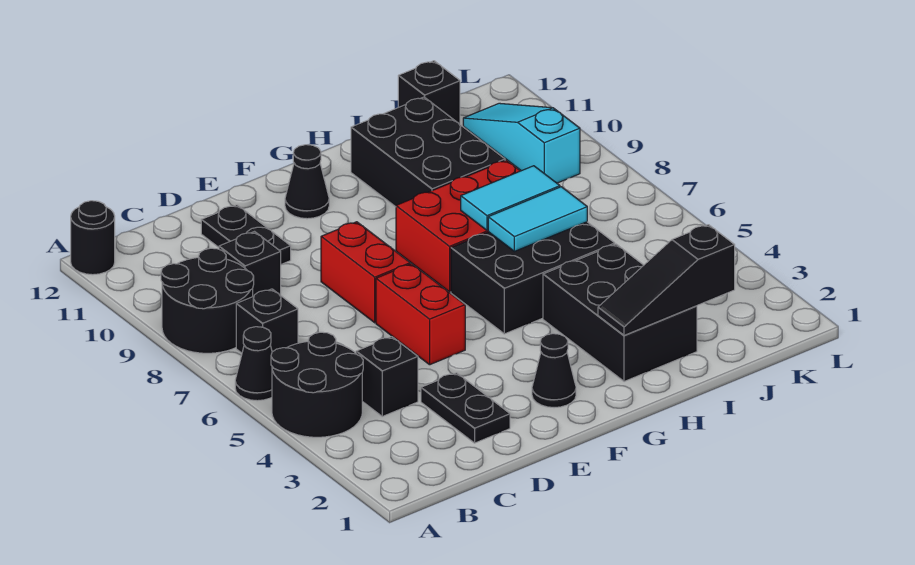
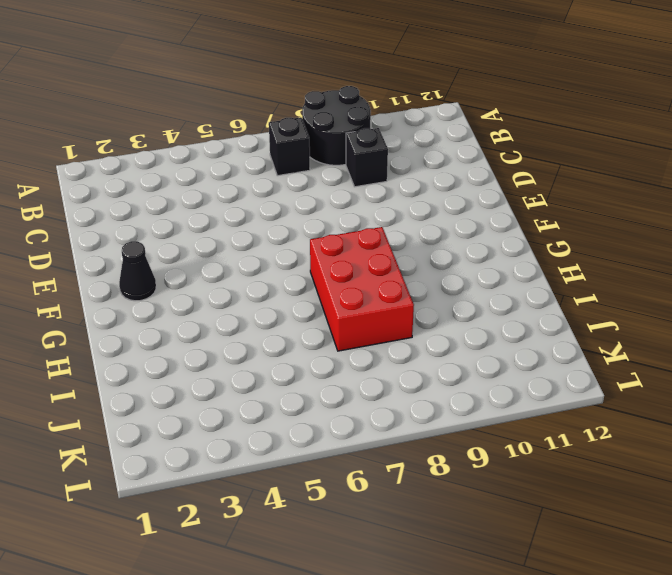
none -> black round brick A4:B5 level 1
none -> black cone A6 level 1
none -> black round brick A12 level 1

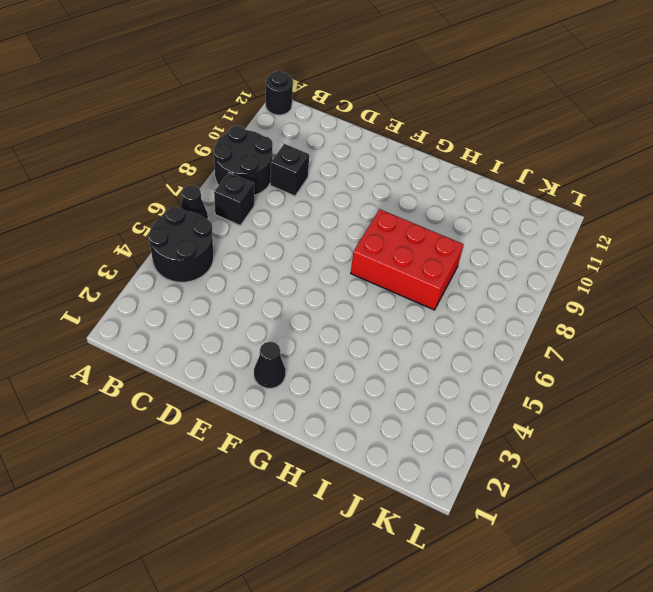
none -> black brick C4 level 1
none -> black plate D2:D3 level 1
none -> black plate D10:D11 level 1

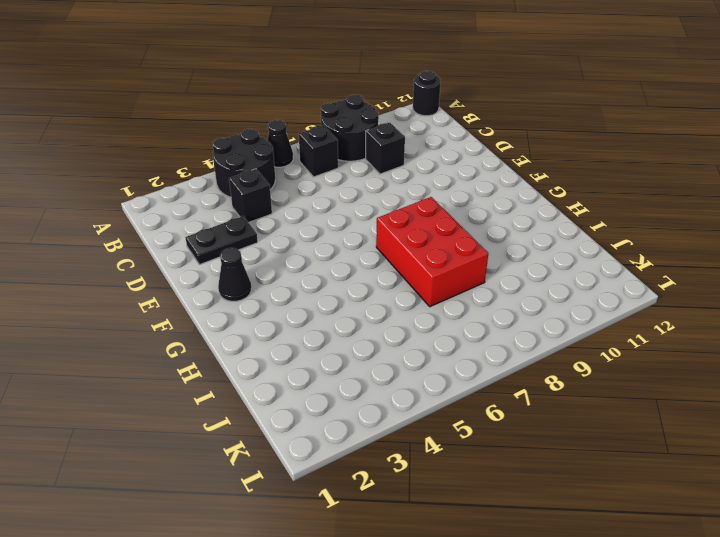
none -> black plate D10:D11 level 1
none -> red brick E5:E6 level 1
none -> red brick E7:E8 level 1

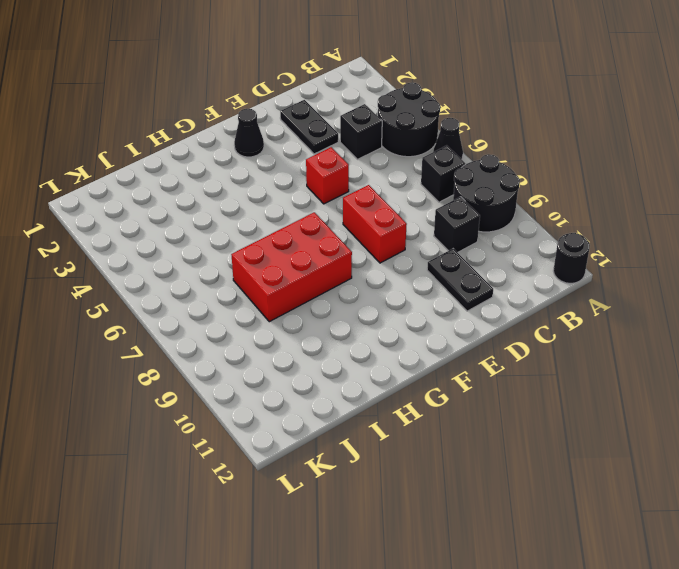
red brick E5 level 1 -> red brick E5:E6 level 1
none -> black cone F11 level 1
none -> black brick G5:I6 level 1
none -> black brick H2:I4 level 1

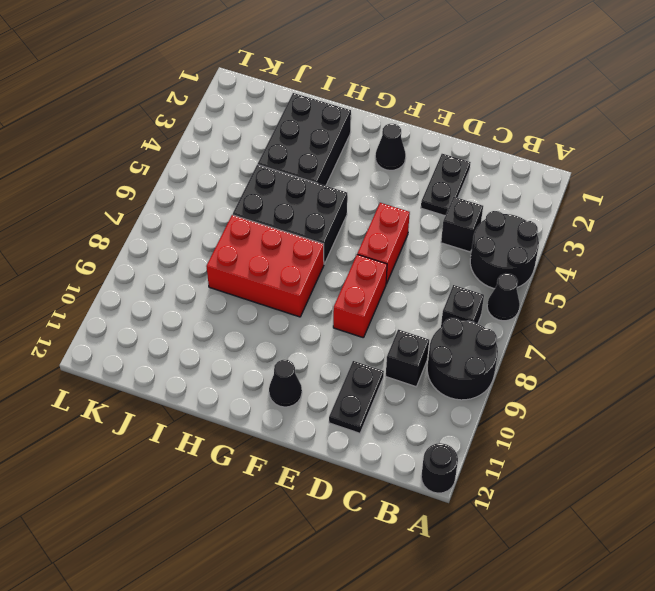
none -> black brick H9:I11 level 1
none -> black brick J12 level 1
none -> cyan slope K9:K11 level 1 top 9

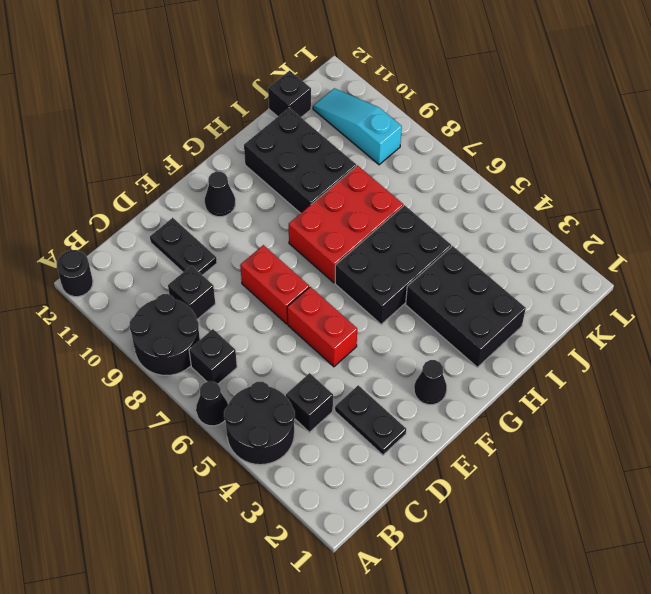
none -> black slope H2:J2 level 2 top J
none -> cyan tile H6:I6 level 2
none -> cyan tile H7:I7 level 2

